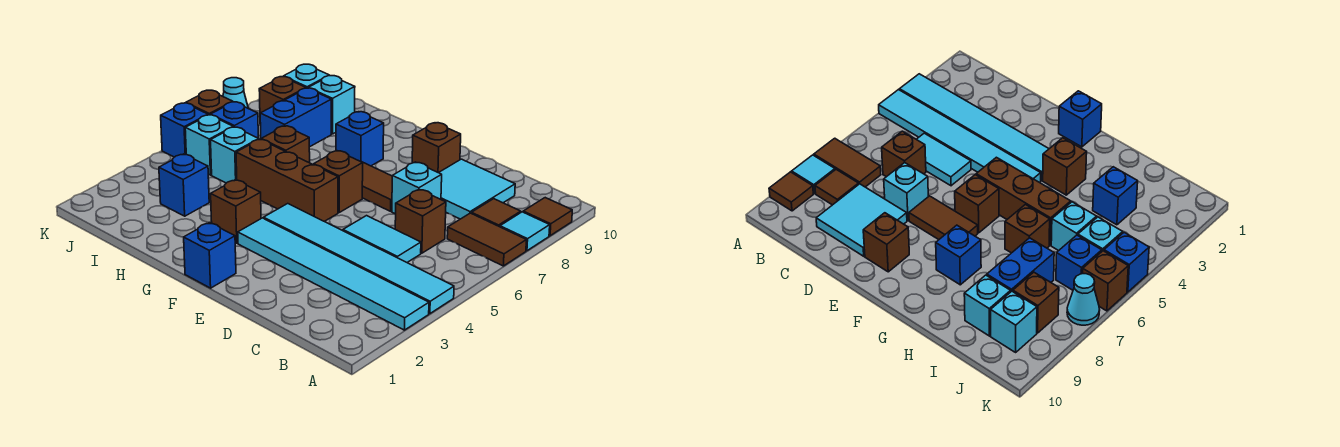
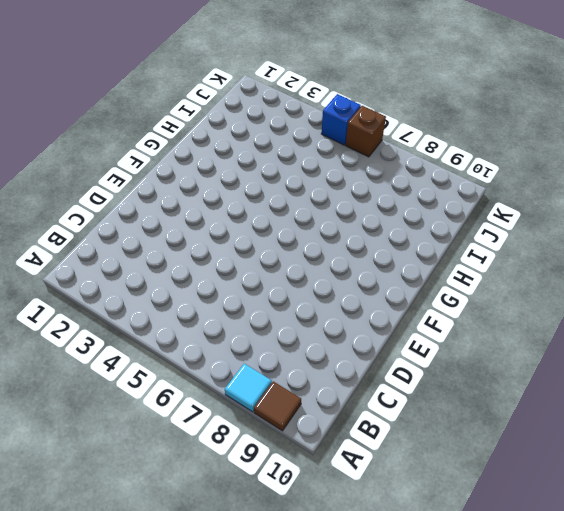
none -> cyan tile A3:F3 level 1
none -> cyan tile A4:F4 level 1
none -> brown tile A7:B7 level 1

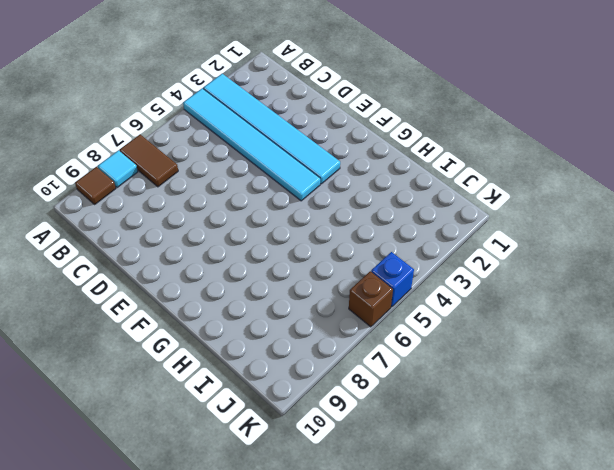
none -> brown tile B8 level 1
none -> cyan tile C5:D5 level 1
none -> brown brick C6 level 1

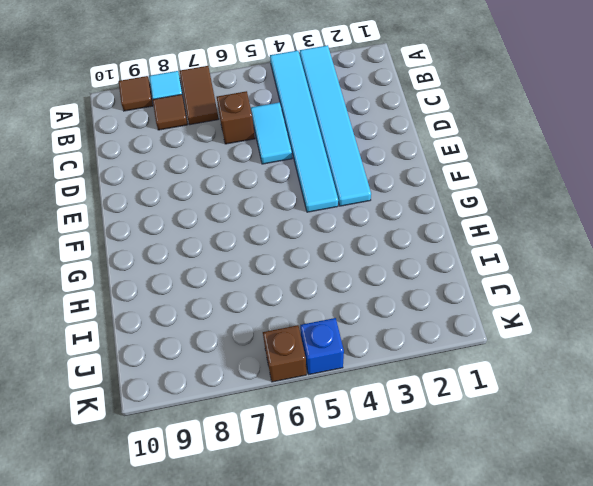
none -> cyan tile C8:D9 level 1
none -> cyan brick D7 level 1
none -> brown tile E7:F7 level 1

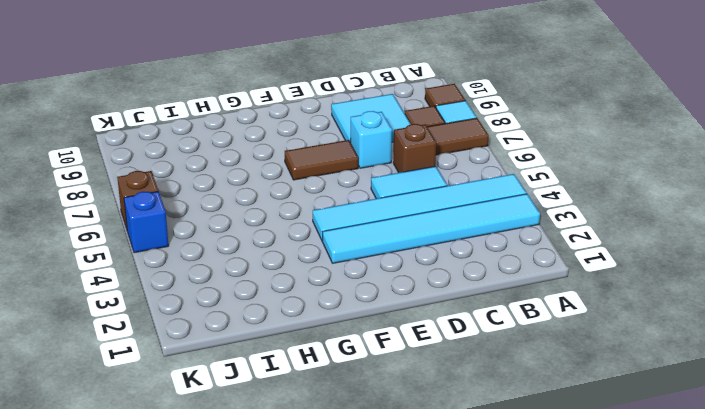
none -> brown brick E9 level 1
none -> blue brick F1 level 1
none -> brown brick F5:H5 level 1

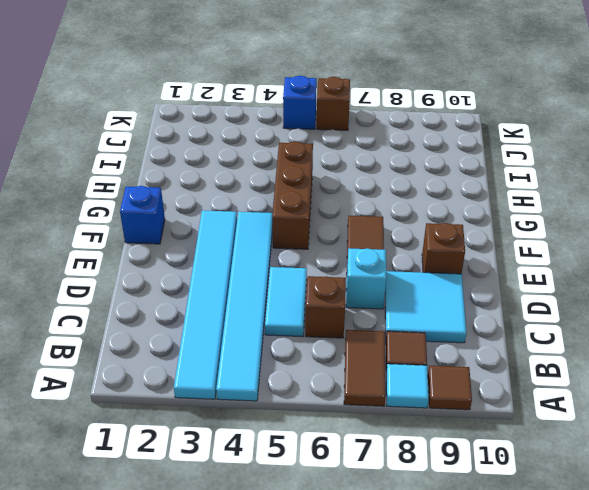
none -> brown brick F6 level 1
none -> brown brick G3 level 1
none -> blue brick G8 level 1

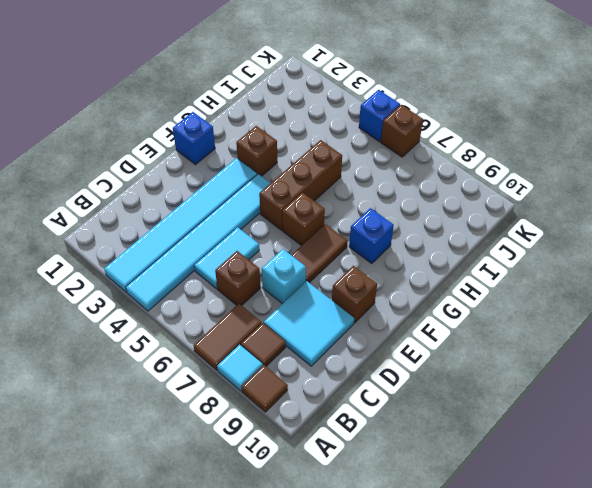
none -> brown brick H6 level 1
none -> blue brick I3 level 1
none -> cyan brick I5 level 1

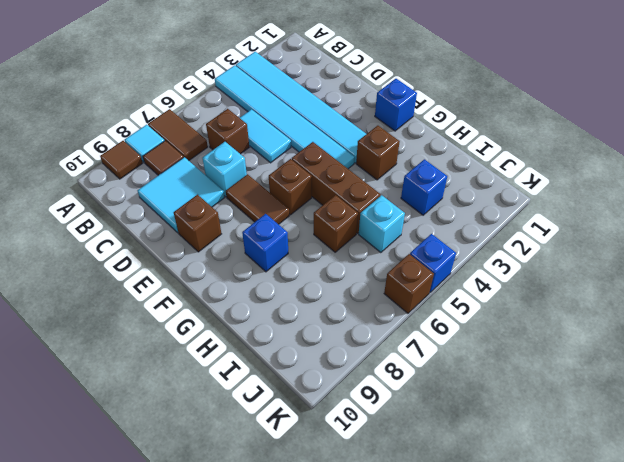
none -> blue brick I7:I8 level 1
none -> cyan brick I9 level 1
none -> cyan brick J5 level 1

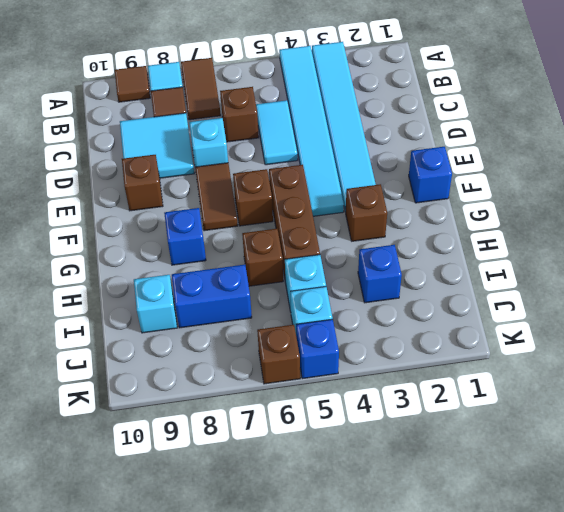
none -> blue brick J6 level 1
none -> brown brick J8 level 1
none -> cyan brick J9 level 1

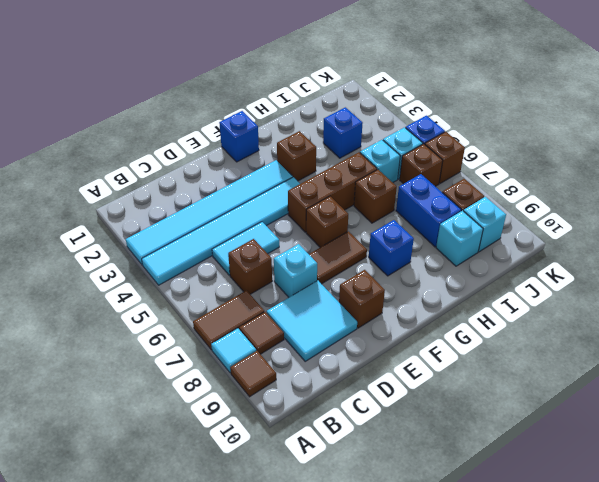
brown brick J6 level 1 -> blue brick J6 level 1
none -> cyan cone K7 level 1

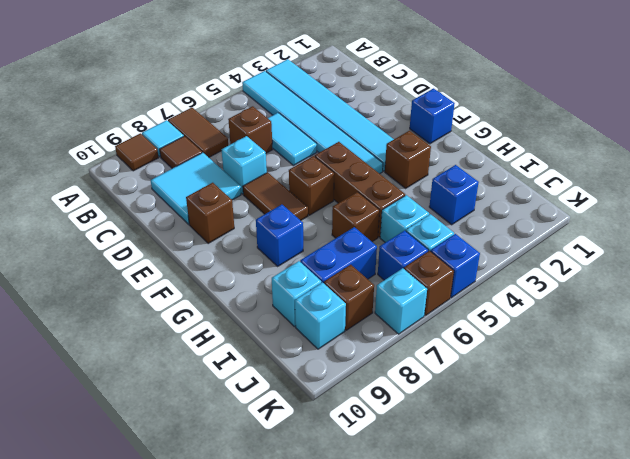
cyan brick K7 level 1 -> cyan cone K7 level 1

